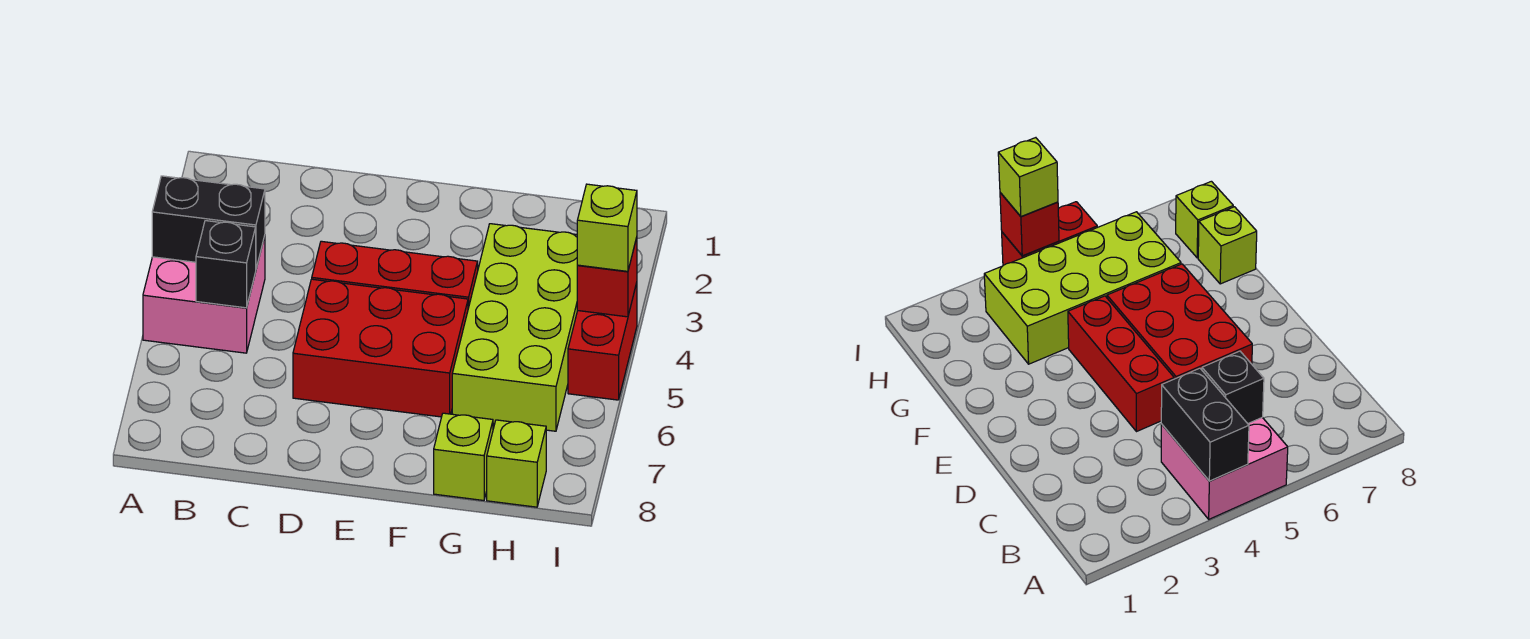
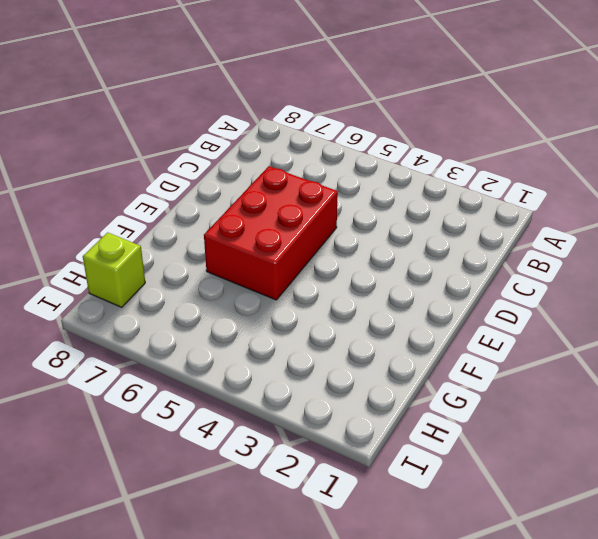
none -> pink brick A4:B5 level 1
none -> red brick D4:F4 level 1

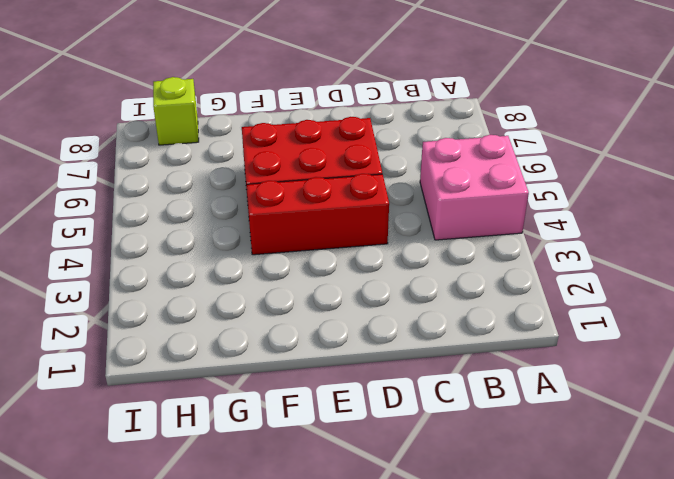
none -> lime brick G3:H6 level 1
none -> lime brick G8 level 1

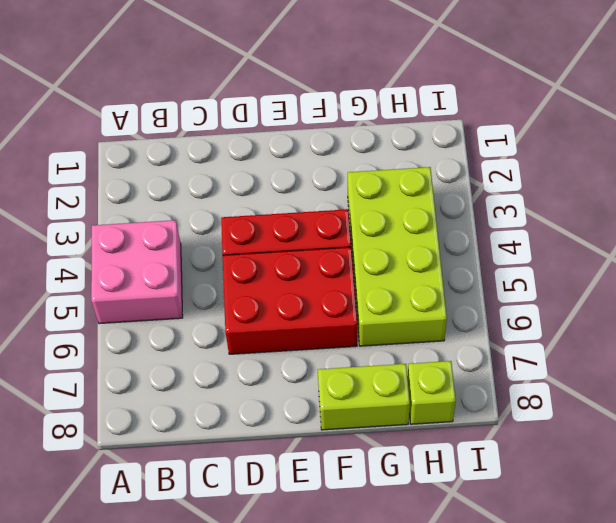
lime brick F8:G8 level 1 -> lime brick G8 level 1
none -> red brick I4:I5 level 1
none -> black brick A4:B4 level 2

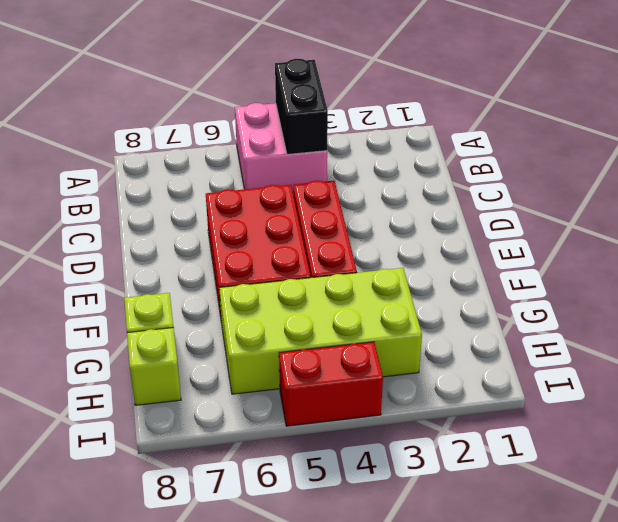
none -> black brick B5 level 2
none -> red brick I4 level 2

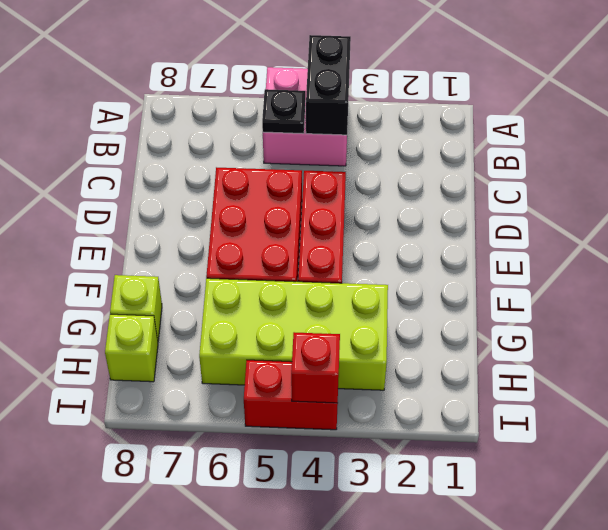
black plate B5 level 2 -> black brick B5 level 2
none -> lime brick I4 level 3

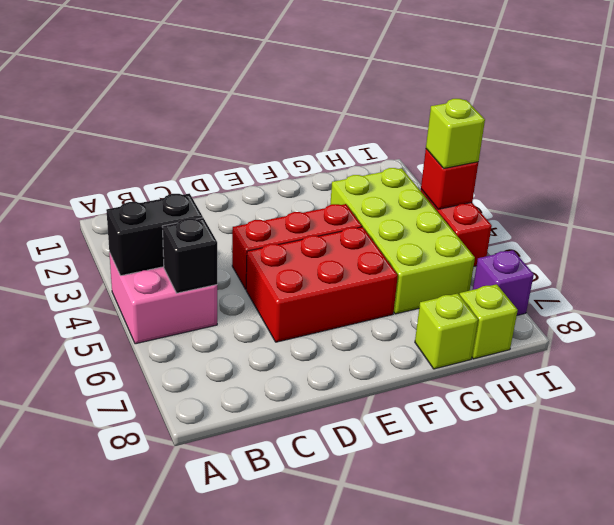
purple brick I7 level 1 -> none

